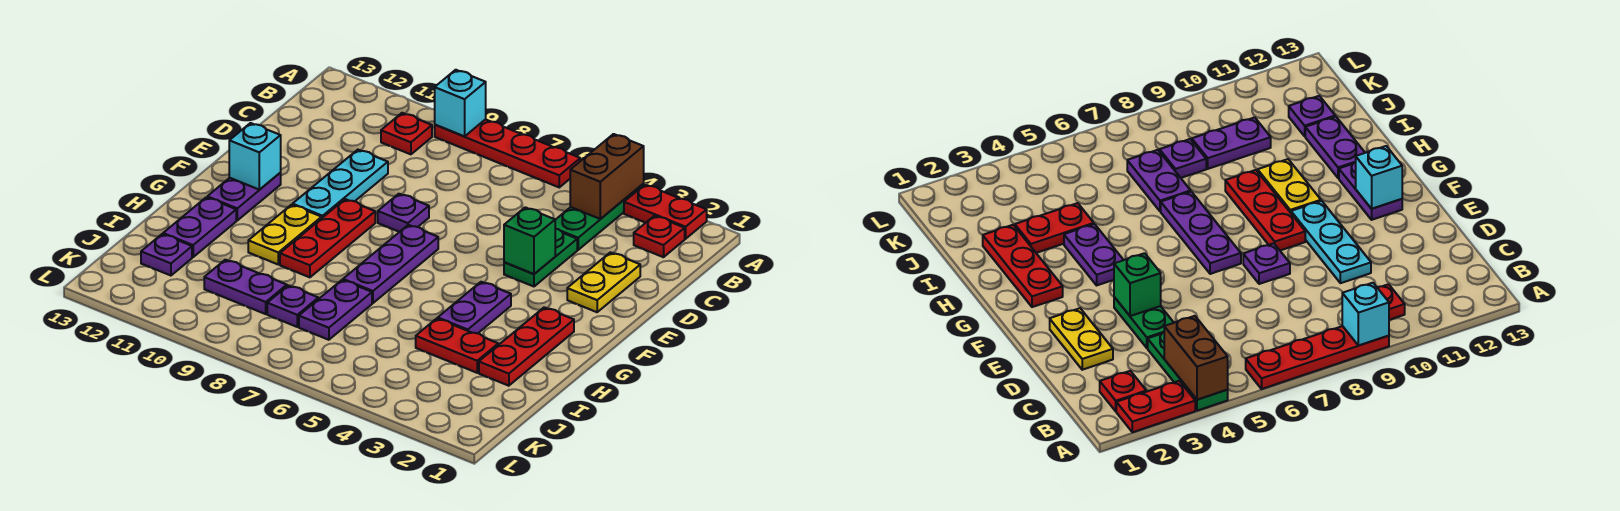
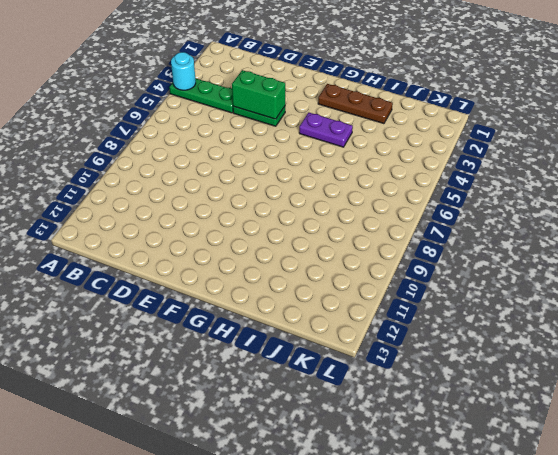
cyan round brick A4 level 2 -> brown brick A4:B4 level 2
green brick D4:E4 level 2 -> green brick E4 level 2
brown plate G2:I2 level 1 -> red plate G2:I2 level 1
none -> red plate A2:A3 level 1
none -> red plate A6:A9 level 1
none -> red plate B2 level 1

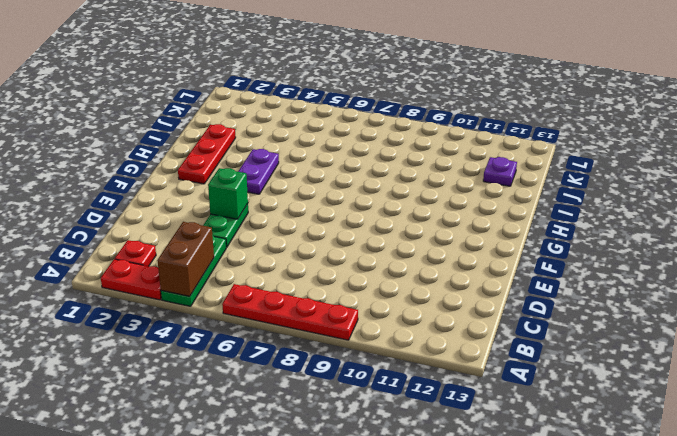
none -> red plate B10 level 1
none -> yellow plate D2:E2 level 1
none -> cyan plate D10:F10 level 1

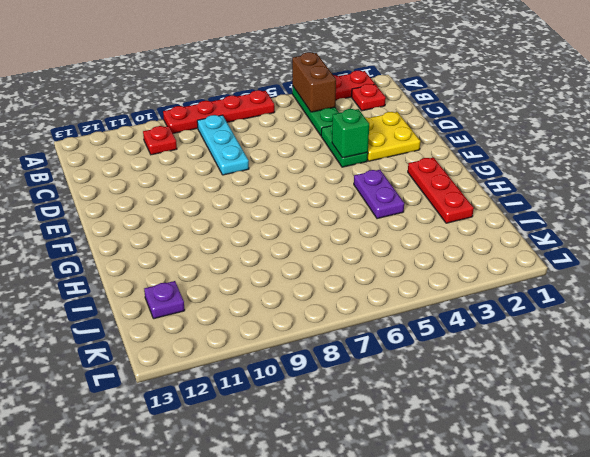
cyan plate B8:D8 level 1 -> cyan plate D10:F10 level 1
yellow plate D2:E3 level 1 -> yellow plate D2:E2 level 1
none -> purple plate E8 level 1
none -> purple plate F7:H7 level 1
none -> red plate F9:H9 level 1

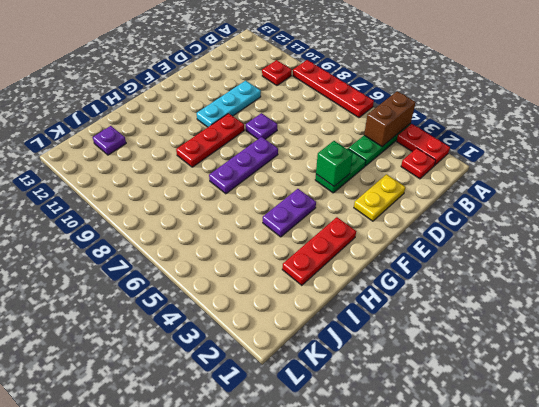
none -> purple plate F12:G12 level 1
none -> yellow plate G10:H10 level 1
none -> purple plate H12:I12 level 1

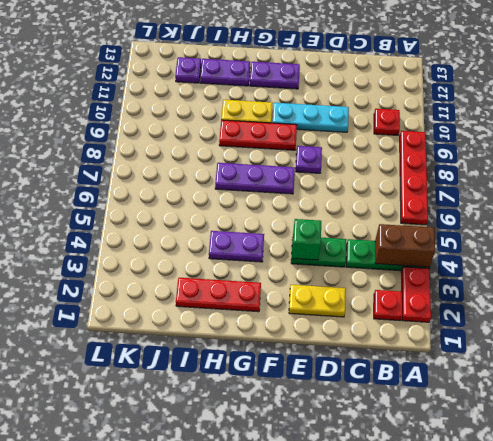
none -> red plate I3:I4 level 1
none -> purple plate I7:J7 level 1
none -> purple plate J8 level 1

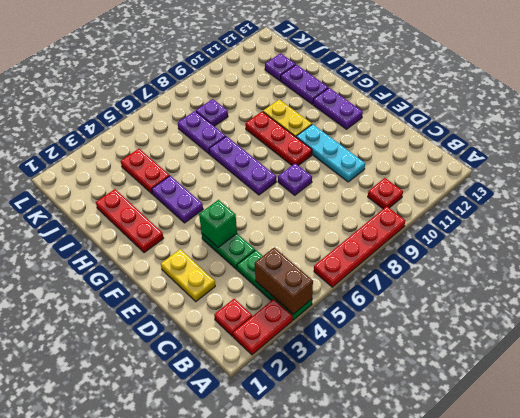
red plate I4:J4 level 1 -> red plate I3:I4 level 1
none -> purple plate J9:J10 level 1
none -> cyan brick A9 level 2
none -> cyan brick F12 level 2

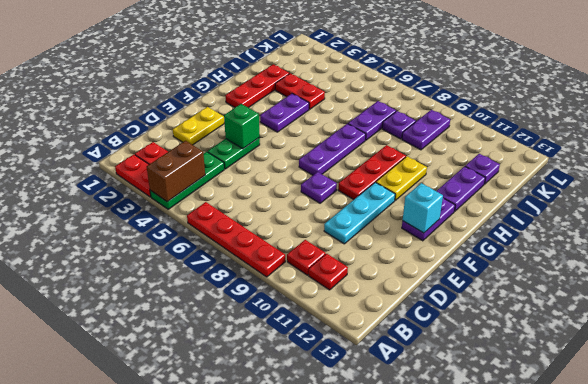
red plate B11 level 1 -> none
purple plate J9:K9 level 1 -> purple plate J9:J10 level 1
none -> cyan brick A9 level 2

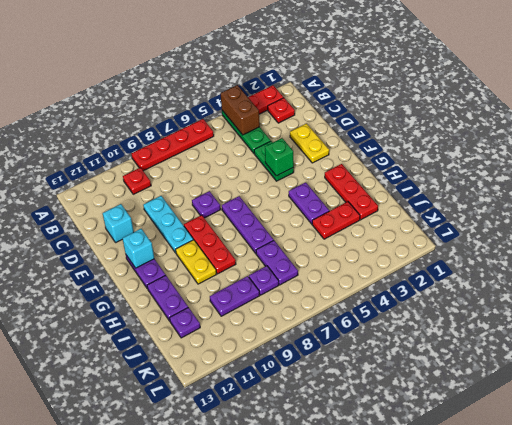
cyan brick D12 level 1 -> cyan brick A9 level 2

